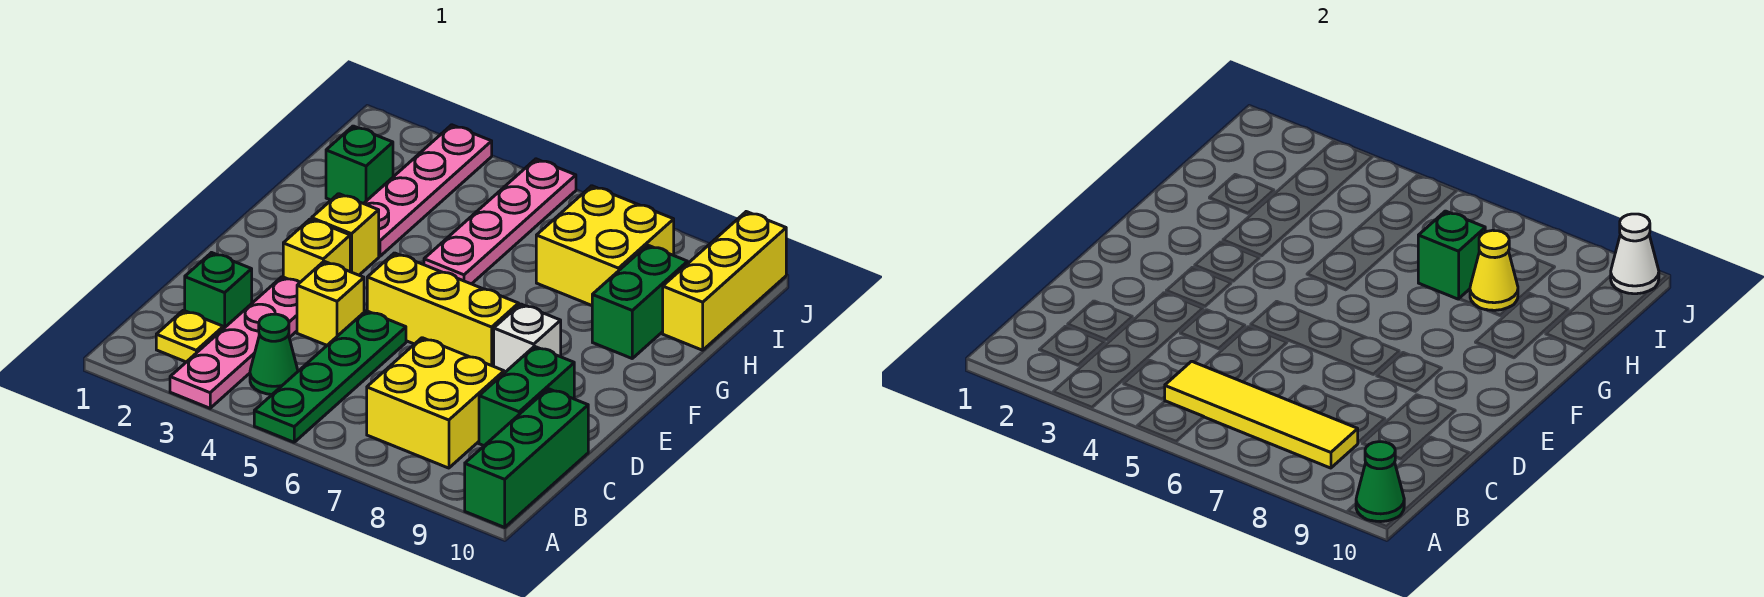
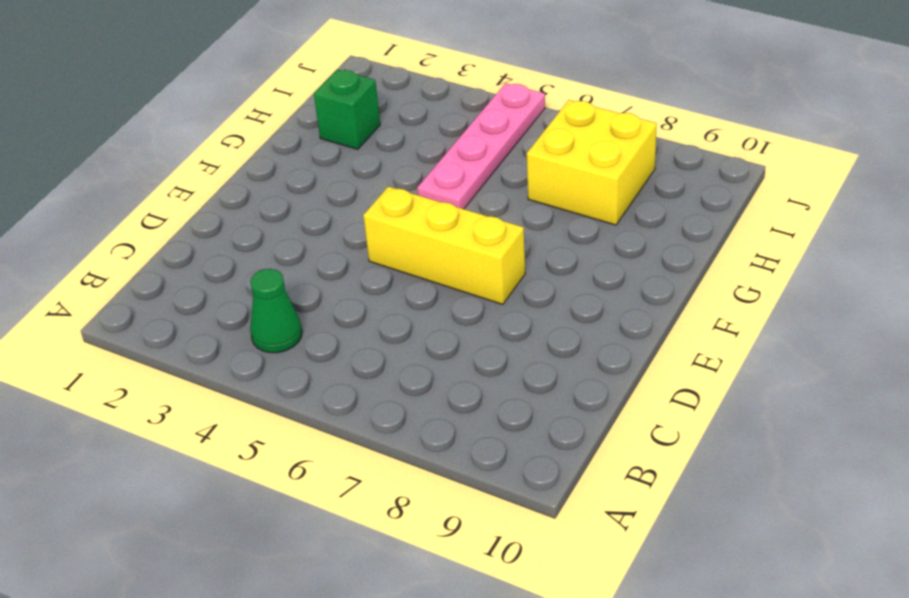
none -> pink plate A3:D3 level 1
none -> green plate A5:D5 level 1
none -> green brick A10:C10 level 1

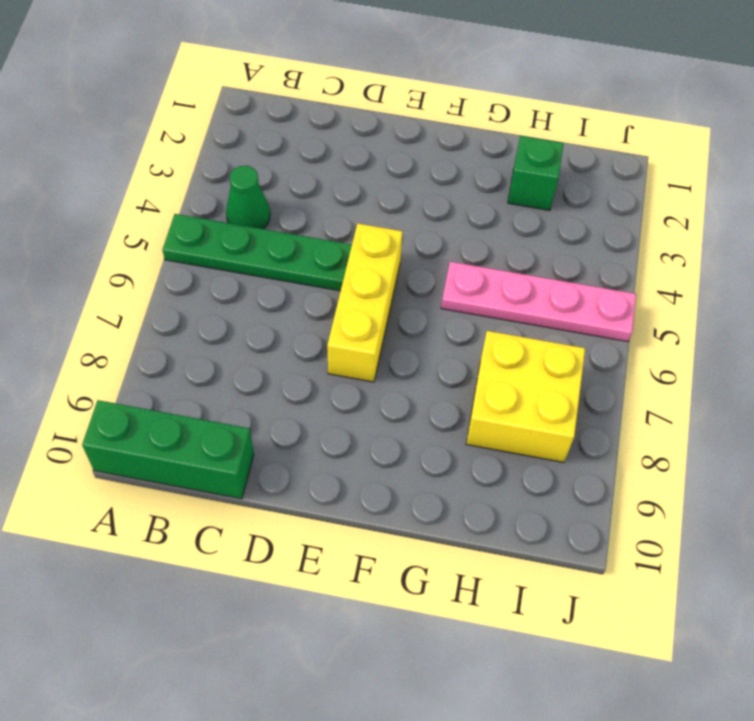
none -> pink plate A3:D3 level 1
none -> yellow plate B2 level 1
none -> yellow brick B7:C8 level 1

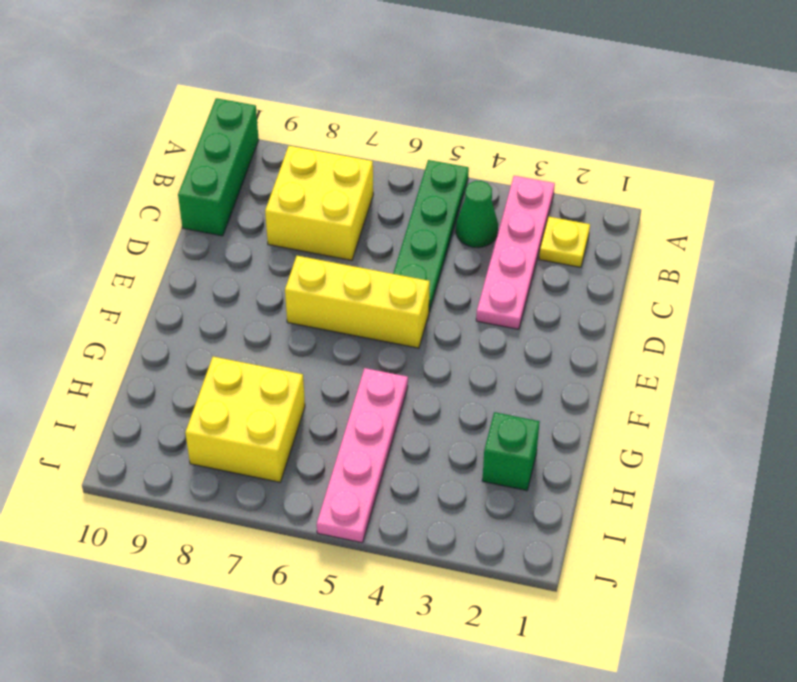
none -> green brick C2 level 1
none -> green brick C9:D9 level 1
none -> yellow brick D4 level 1

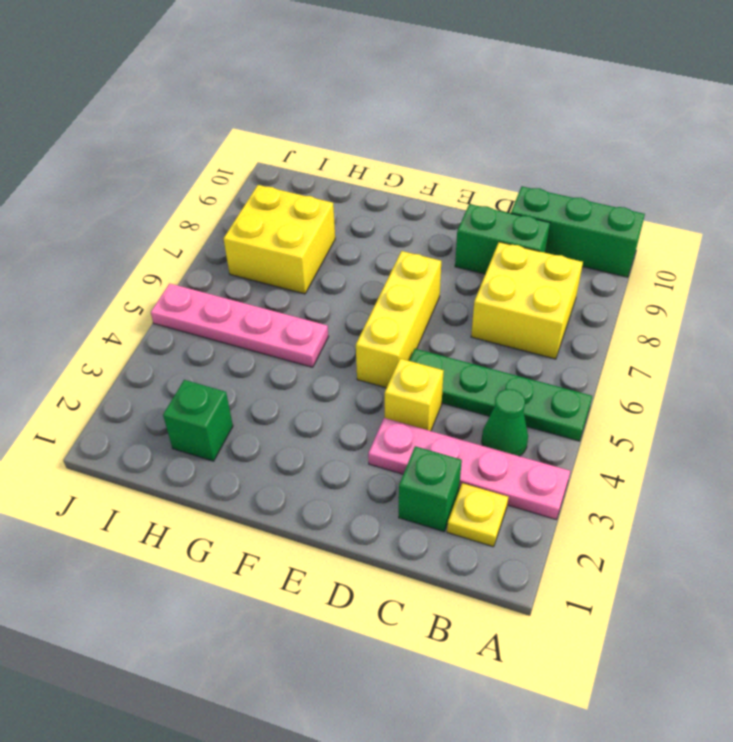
none -> yellow brick E3 level 1
none -> white brick E8 level 1
none -> yellow brick F3 level 1

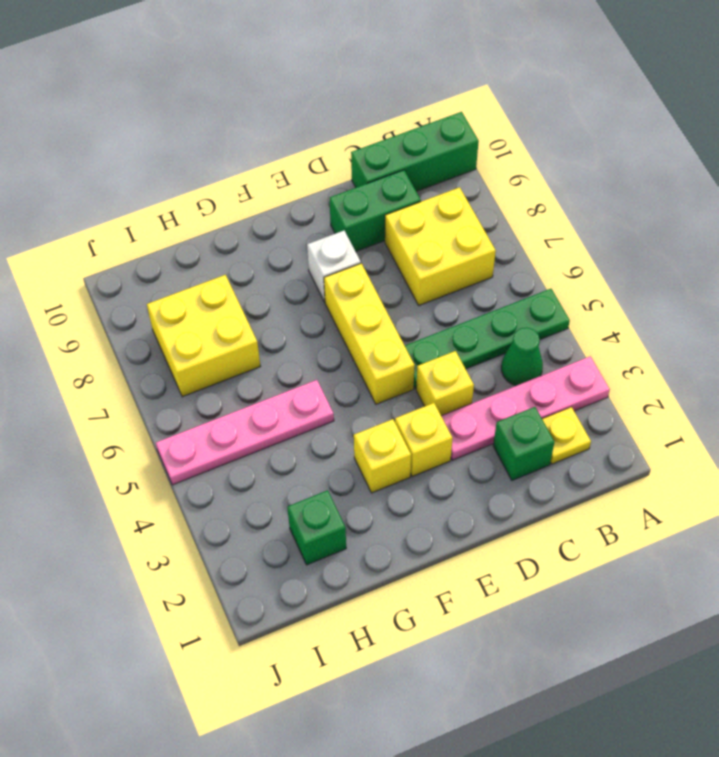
none -> pink plate G3:J3 level 1
none -> green brick G9:H9 level 1
none -> yellow brick H10:J10 level 1

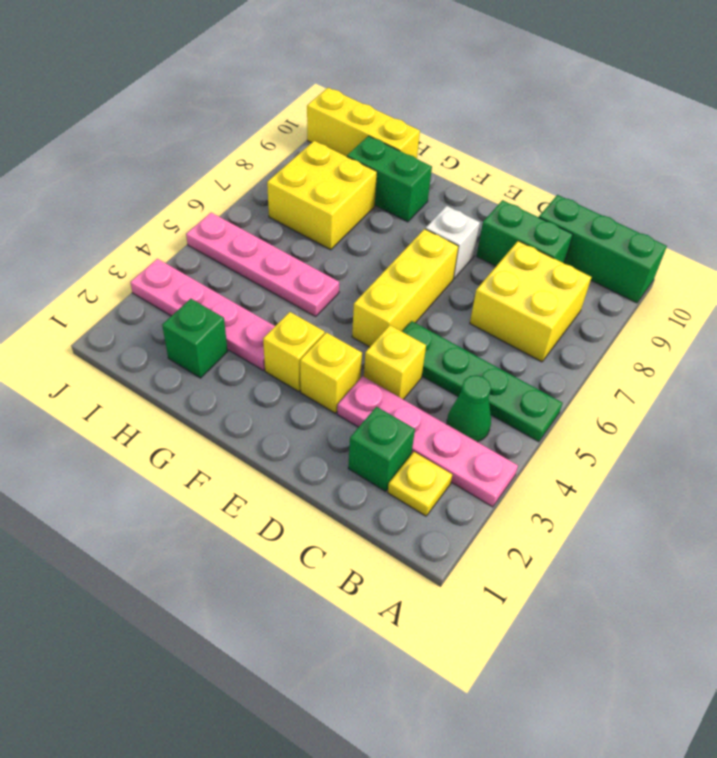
none -> green cone A10 level 2
none -> yellow tile B5:B8 level 2
none -> green brick H7 level 2

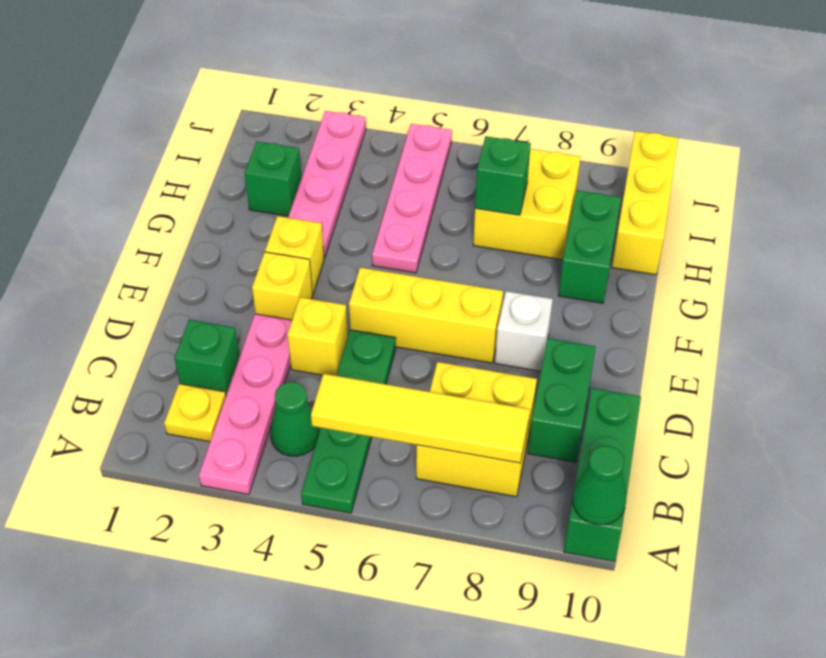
none -> yellow cone H8 level 2
none -> white cone J10 level 2

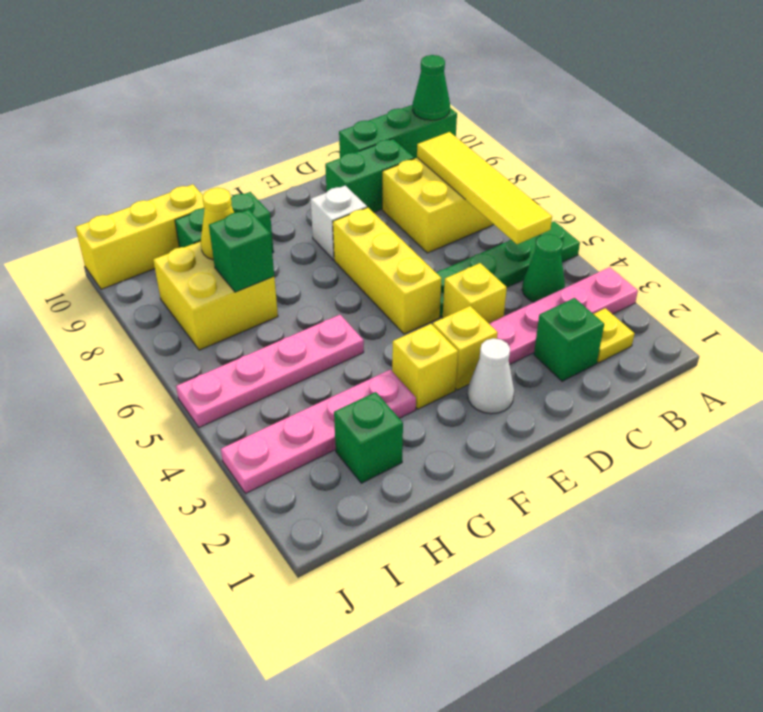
white cone E2 level 1 -> white cone J10 level 2

